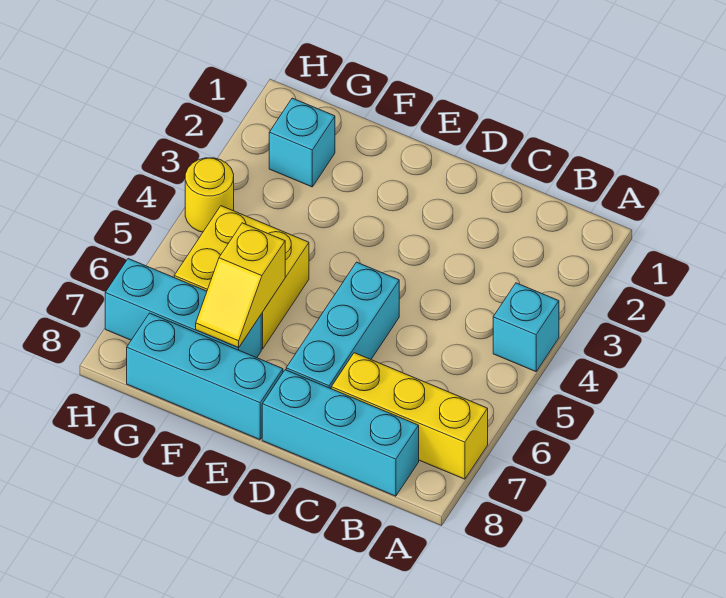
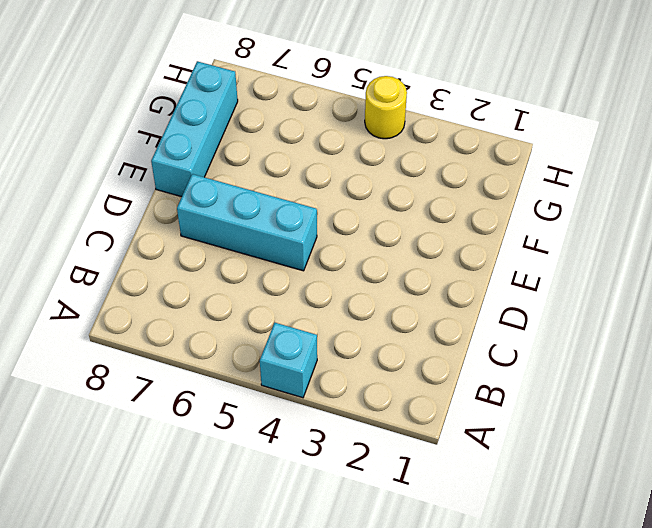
none -> yellow brick A7:C7 level 1
none -> cyan brick B8:D8 level 1

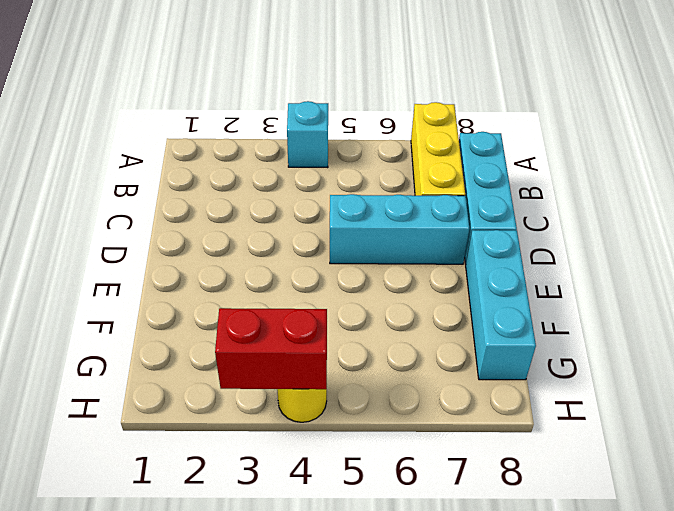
red brick H3:H4 level 2 -> none
none -> yellow brick F5:G6 level 1
none -> cyan brick F7:H7 level 1

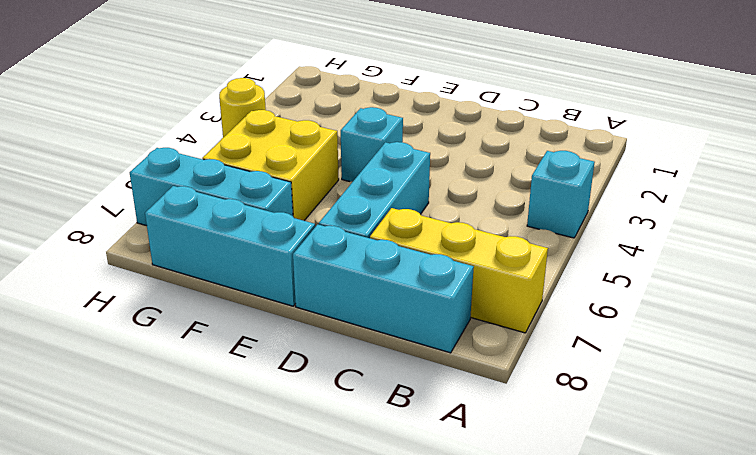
cyan brick E4 level 1 -> cyan brick G2 level 1
none -> yellow slope F6:F7 level 2 top 6

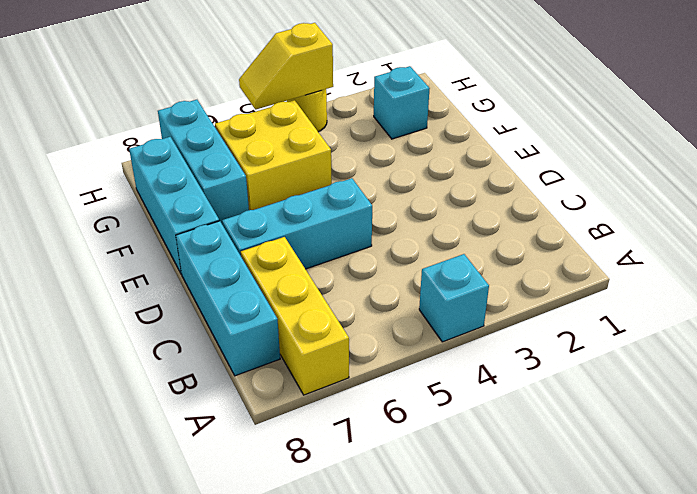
yellow slope H4:H5 level 2 top 4 -> yellow slope F6:F7 level 2 top 6

